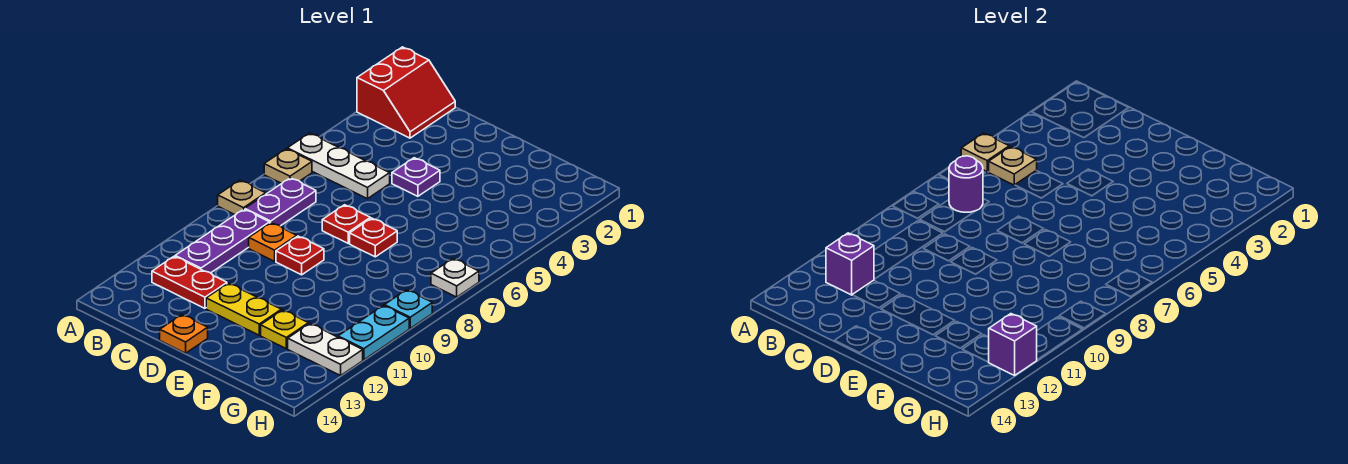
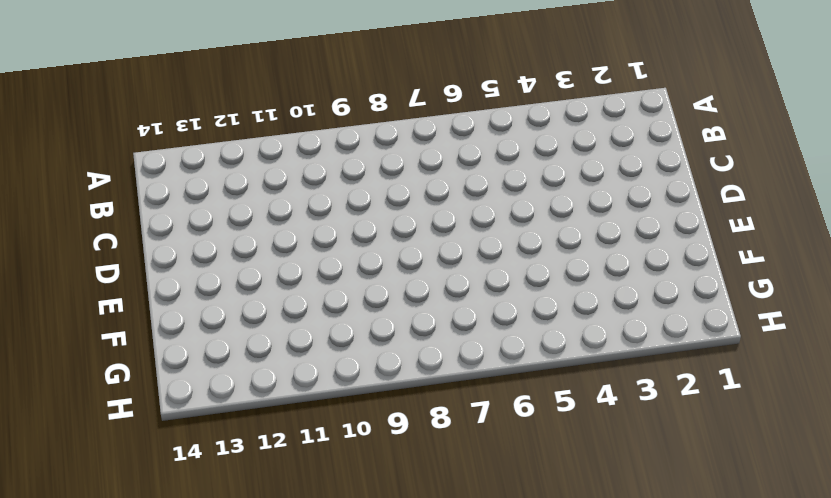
none -> red slope A1:B2 level 1 top A
none -> white plate A5:C5 level 1
none -> tan plate A6 level 1

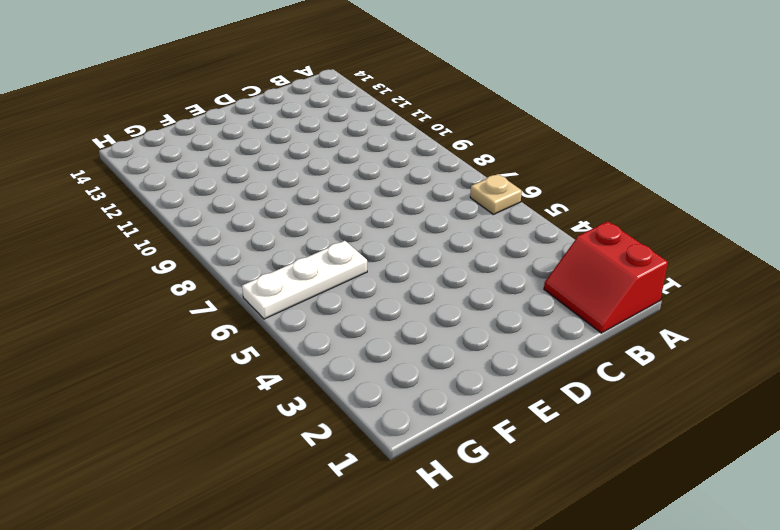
white plate F6:H6 level 1 -> white plate A5:C5 level 1
none -> tan plate A8 level 1
none -> purple plate B7:B8 level 1
none -> purple plate B9:B11 level 1

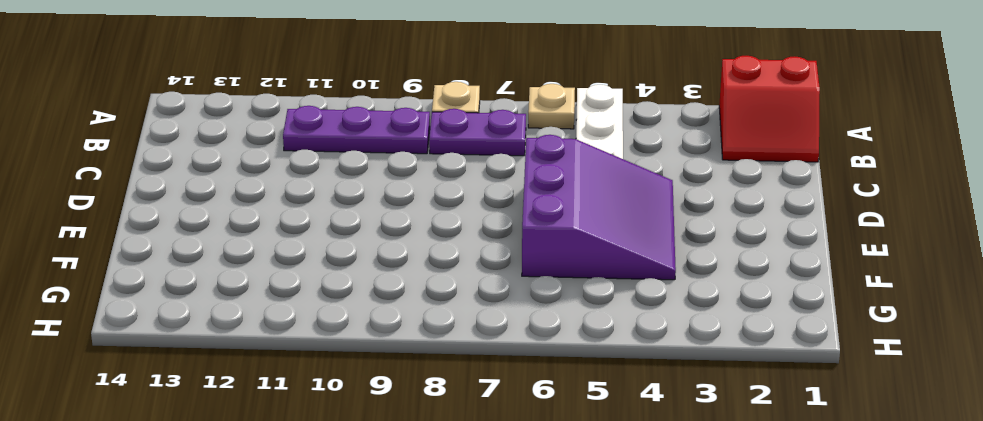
purple slope D4:F6 level 1 top 6 -> purple plate D4 level 1
none -> red plate B12:C12 level 1
none -> orange plate C9 level 1
none -> red plate D7 level 1

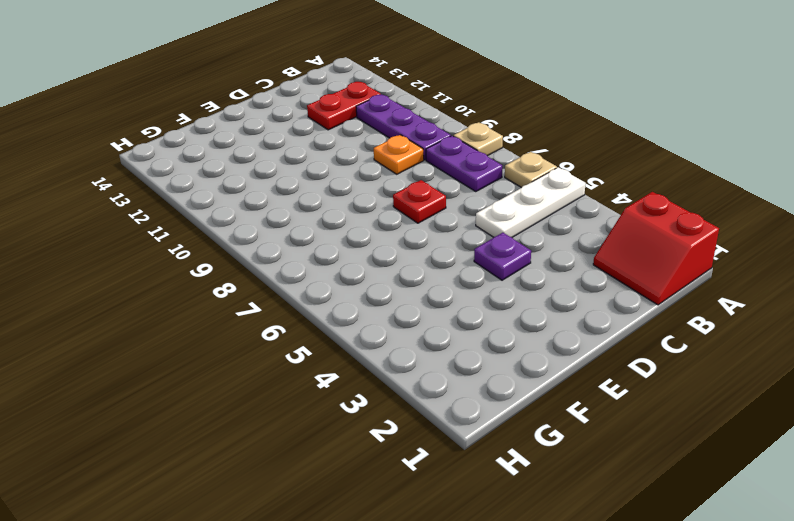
none -> red plate D9 level 1
none -> yellow plate D12:E12 level 1
none -> orange plate D14 level 1

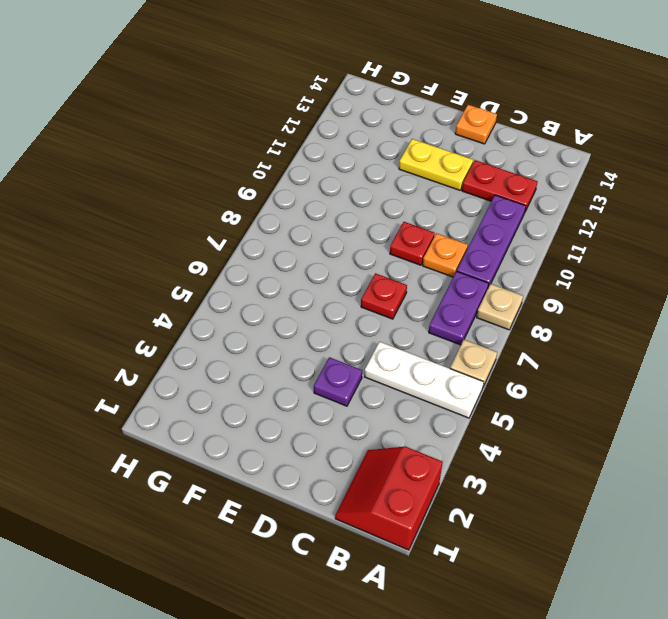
none -> red plate E7 level 1
none -> yellow plate F12 level 1
none -> white plate G12:H12 level 1

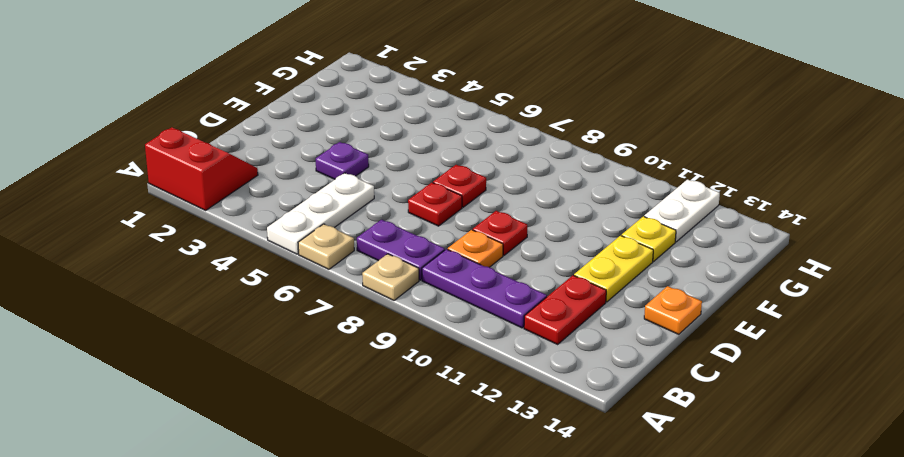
none -> white plate H7 level 1
none -> cyan plate H9 level 1
none -> cyan plate H10:H11 level 1

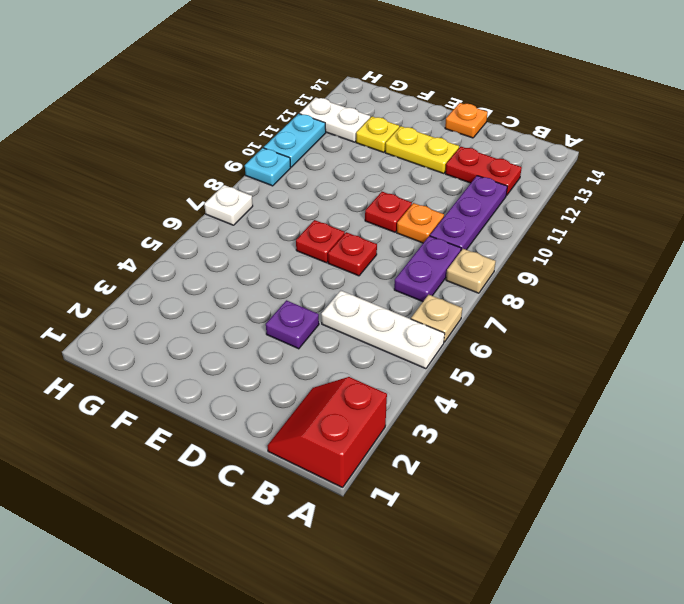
none -> tan plate A5 level 2
none -> tan plate B5 level 2
none -> purple round brick B7 level 2

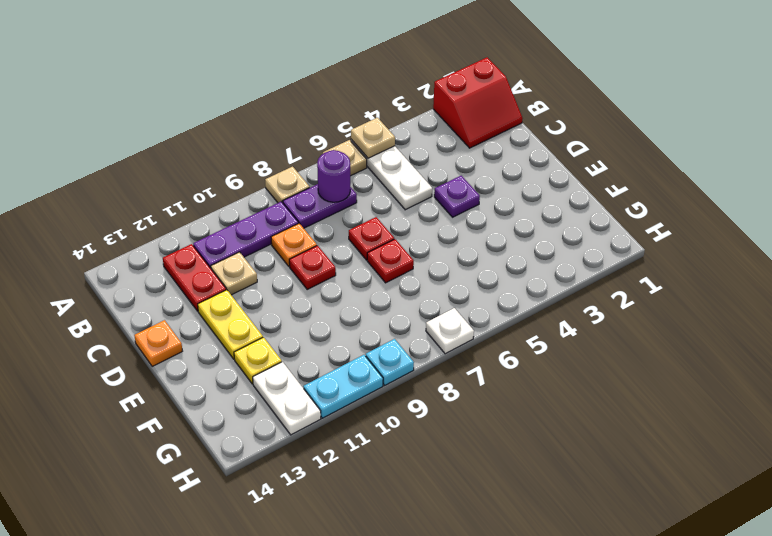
tan plate C11 level 1 -> tan plate B5 level 2
none -> purple brick B12 level 2
none -> purple brick H12 level 2

